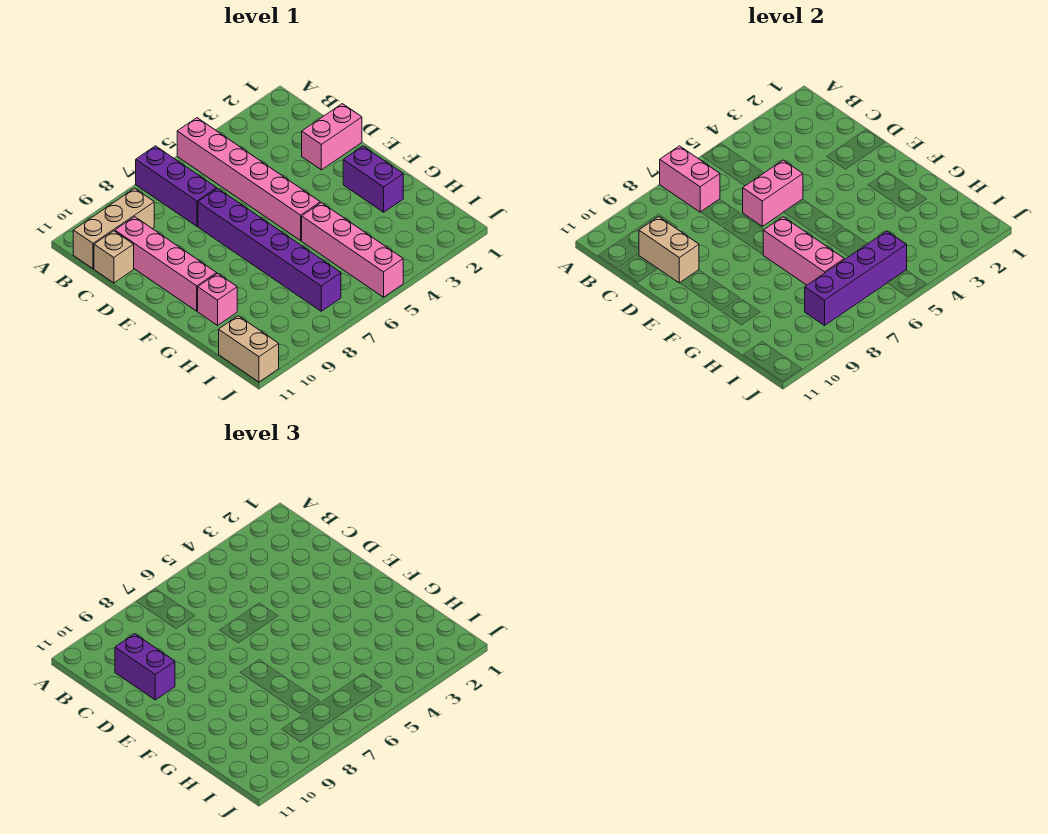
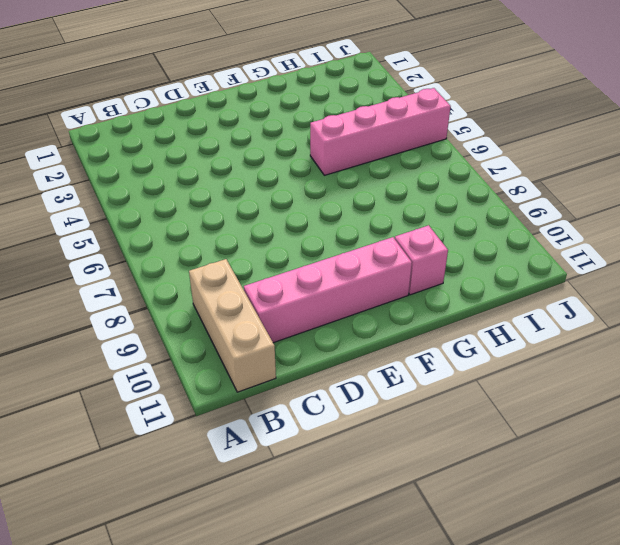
none -> pink brick A5:F5 level 1
none -> purple brick A7:C7 level 1
none -> tan brick C11 level 1

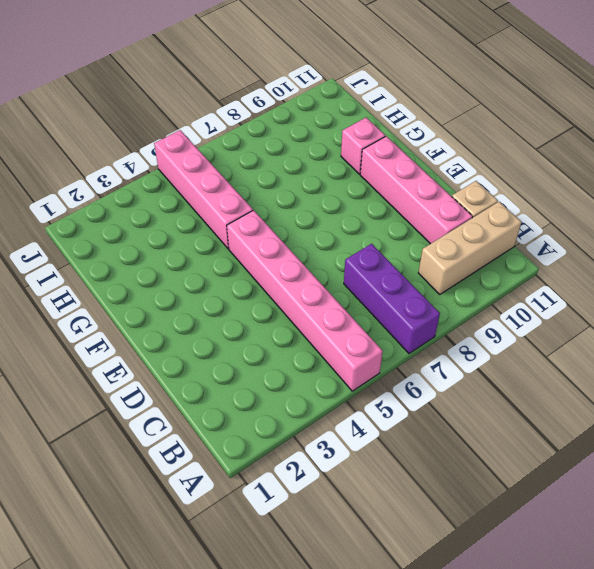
none -> pink brick D1:D2 level 1
none -> purple brick D7:I7 level 1
none -> purple brick F2:G2 level 1

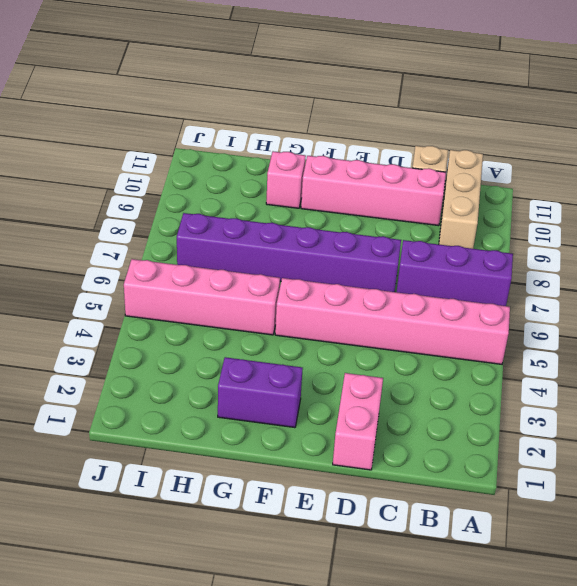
none -> tan brick I11:J11 level 1
none -> pink brick A7:B7 level 2
none -> tan brick C10:D10 level 2

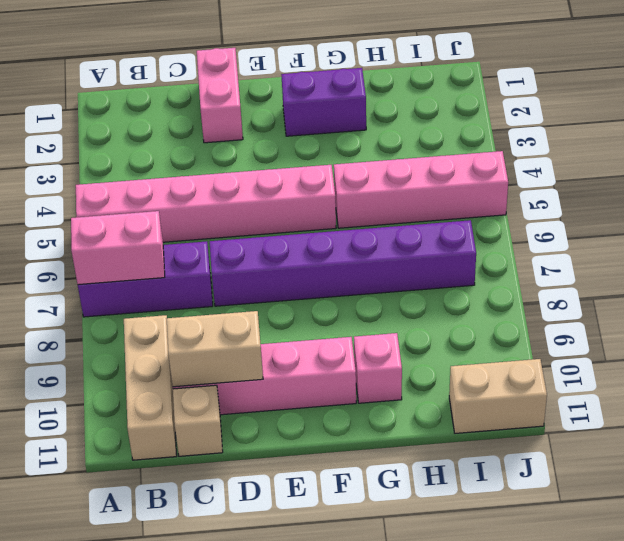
none -> pink brick D5:D6 level 2
none -> pink brick F7:H7 level 2
none -> purple brick I5:I8 level 2

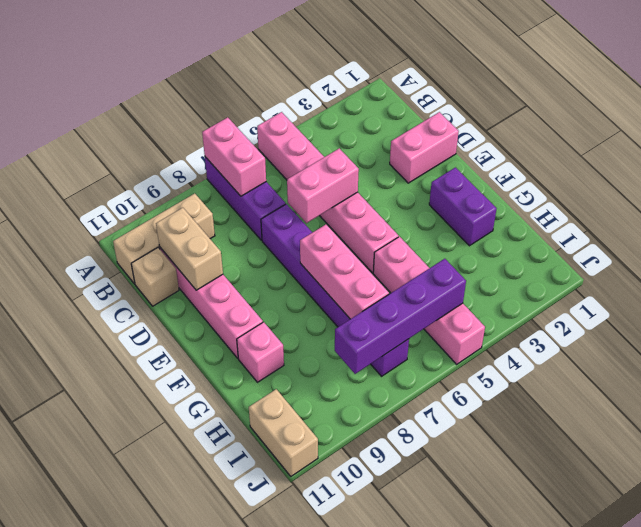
none -> purple brick C10:D10 level 3

